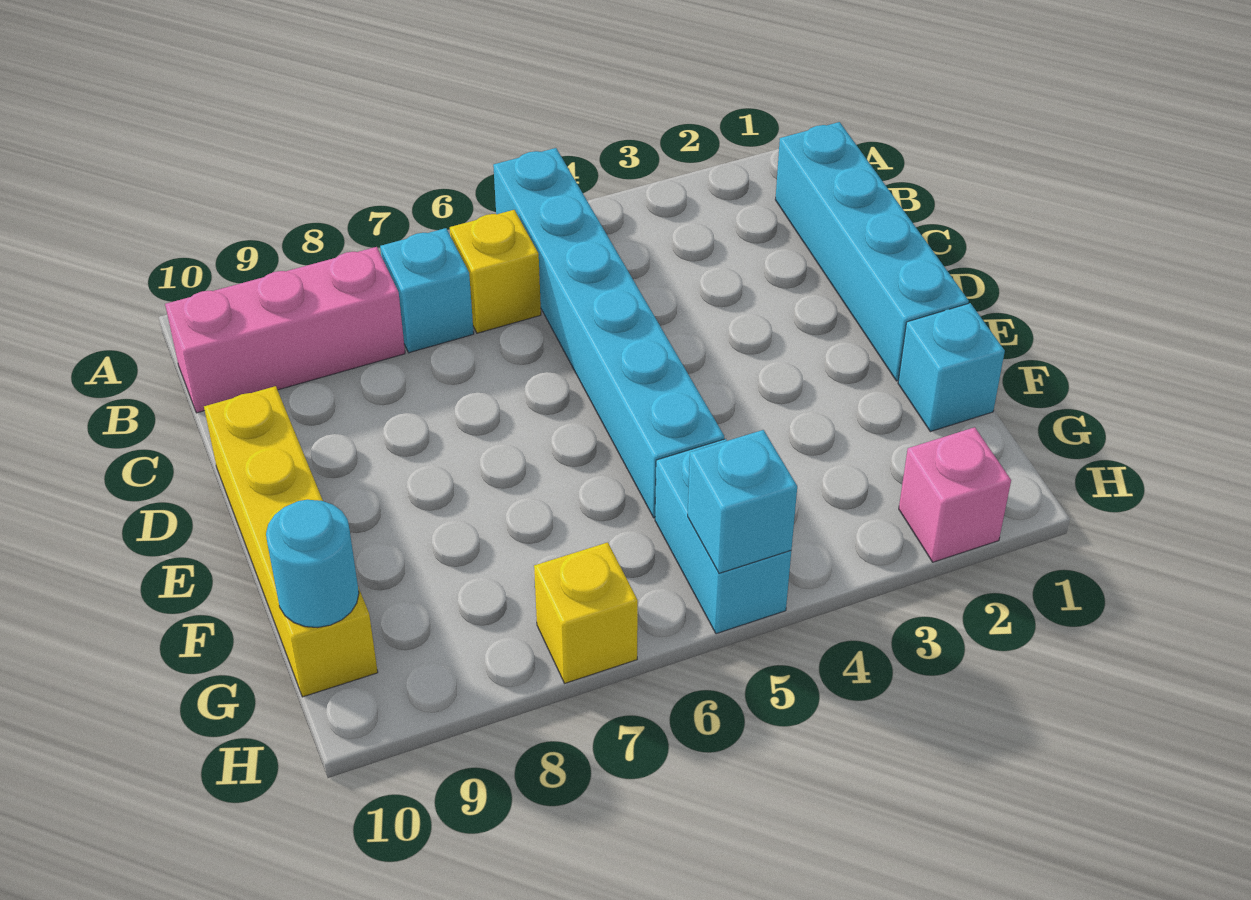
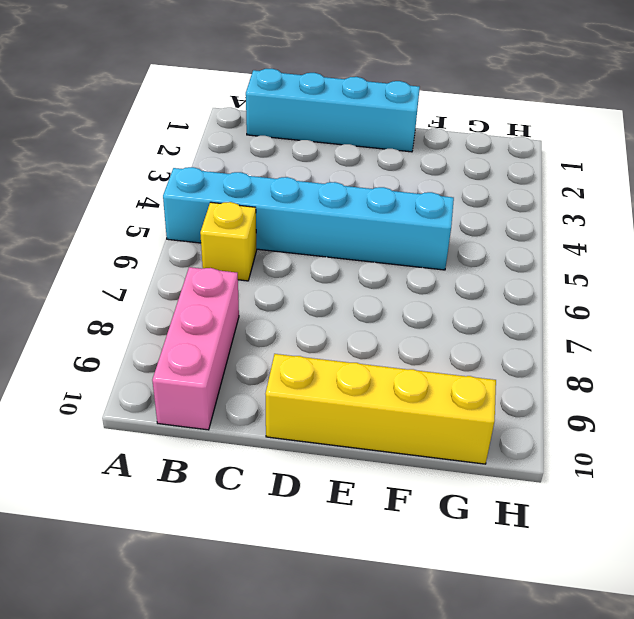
none -> cyan brick B7 level 1
none -> cyan brick F1 level 1
none -> cyan brick G5:H5 level 1

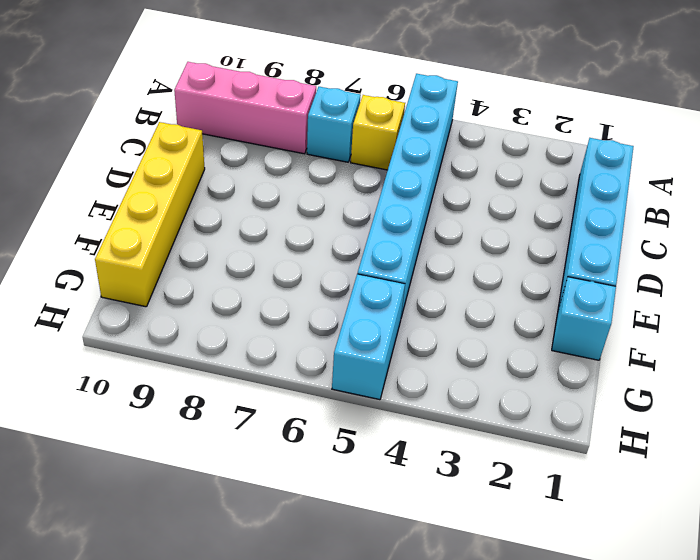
none -> pink brick H2 level 1
none -> yellow brick H7 level 1
none -> cyan round brick G10 level 2

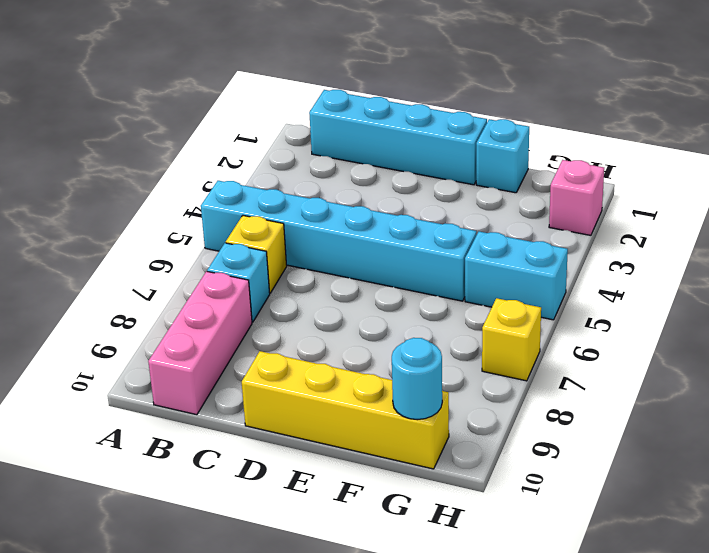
none -> cyan brick H5 level 2

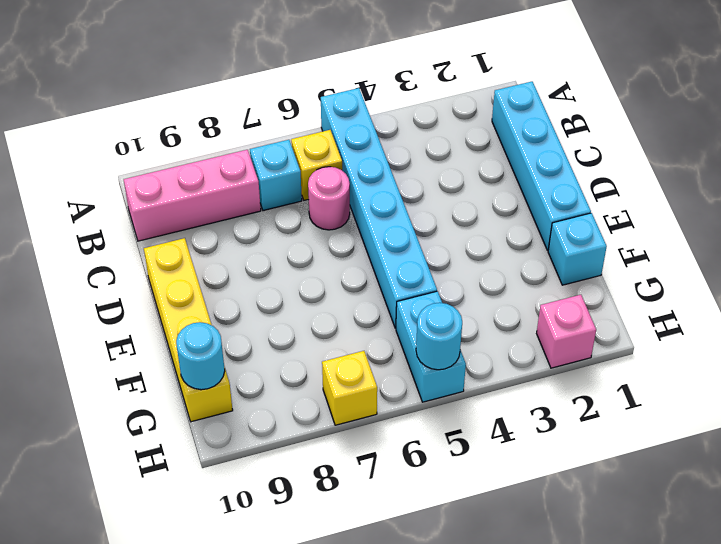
pink round brick C6 level 1 -> none
cyan round brick H5 level 2 -> cyan brick H5 level 2

